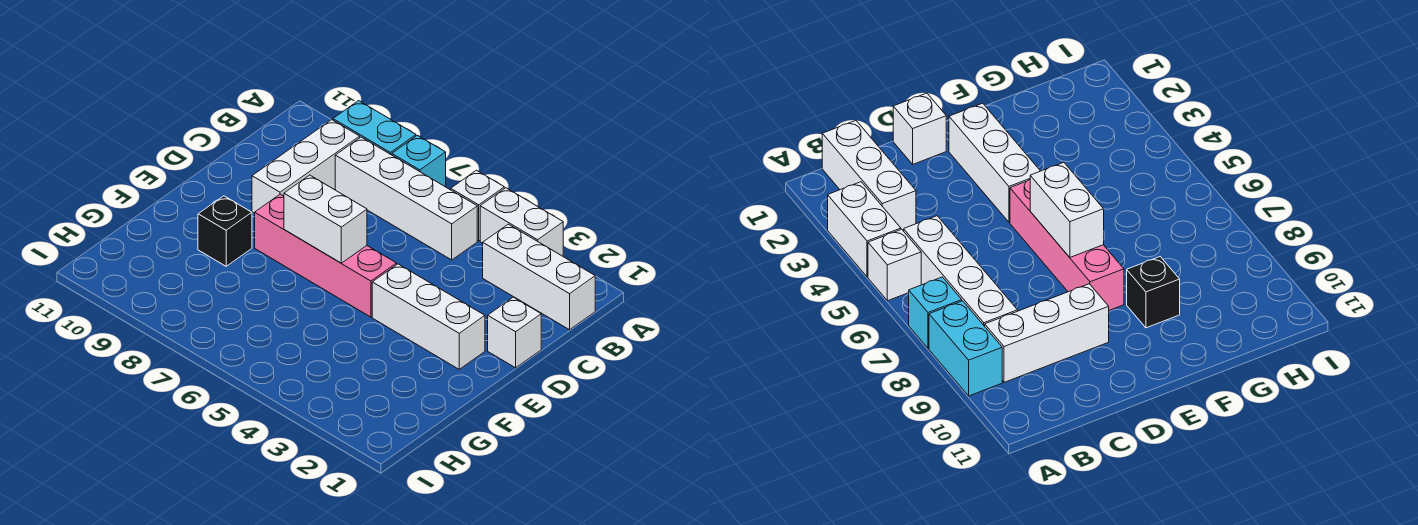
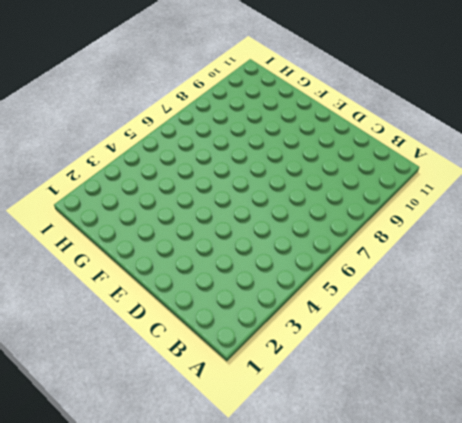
none -> white brick A3:A4 level 1
none -> white brick A5 level 1
none -> cyan brick A7 level 1

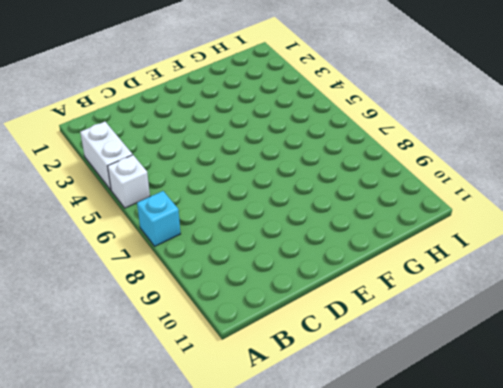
none -> cyan brick A8:A9 level 1
none -> white brick B1:B3 level 1
none -> white brick B5:B8 level 1

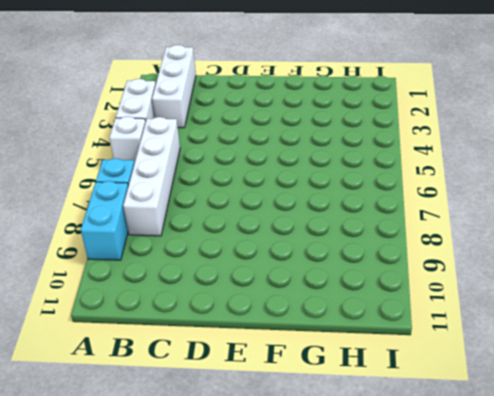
none -> white brick B9:D9 level 1
none -> white brick D1 level 1
none -> white brick E2:E4 level 1

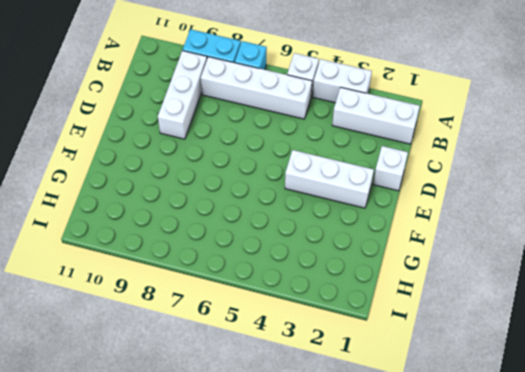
none -> pink brick E5:E8 level 1
none -> black brick F9 level 1
none -> white brick E6:E7 level 2

